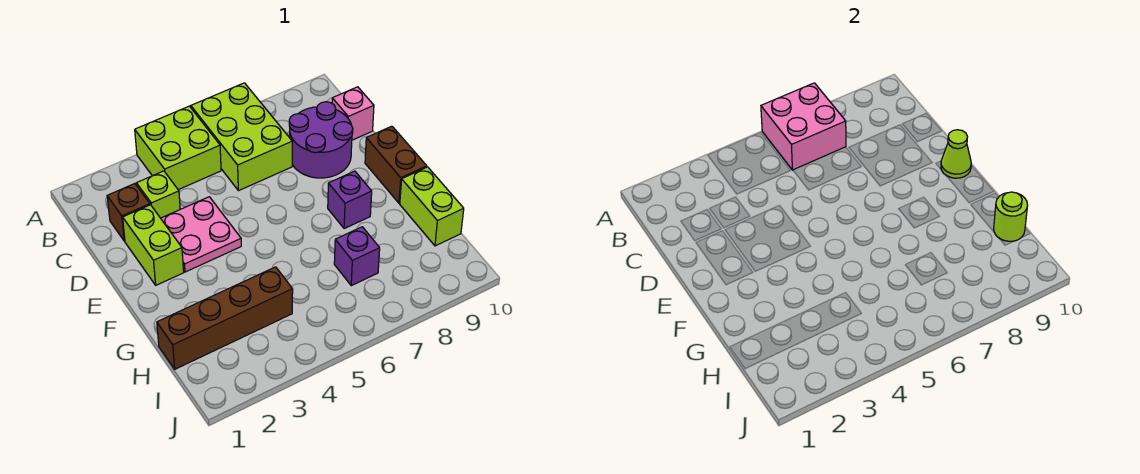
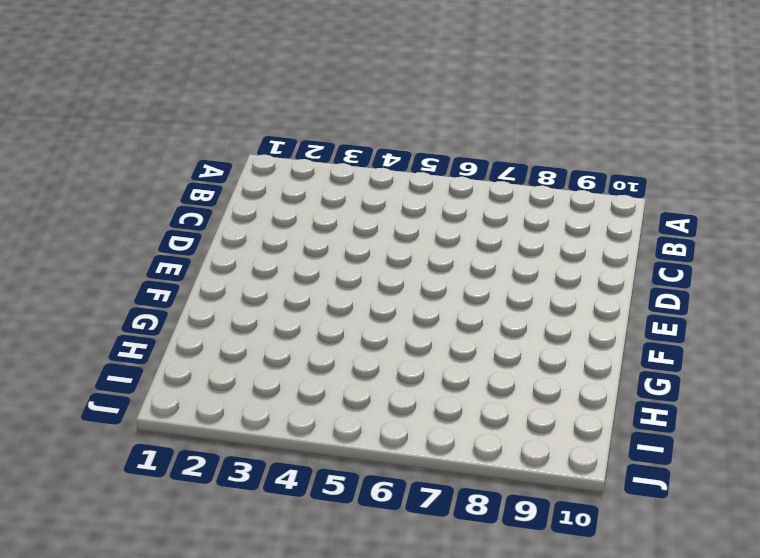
none -> lime brick A4:B5 level 1
none -> lime brick A6:C7 level 1
none -> brown brick C2 level 1

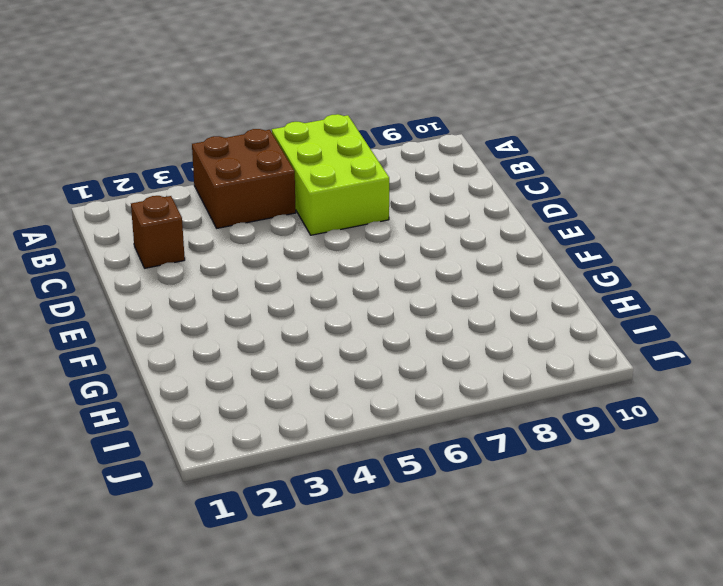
brown brick A4:B5 level 1 -> lime brick A4:B5 level 1
none -> lime brick C3 level 1
none -> purple round brick C8:D9 level 1
none -> pink brick C10 level 1

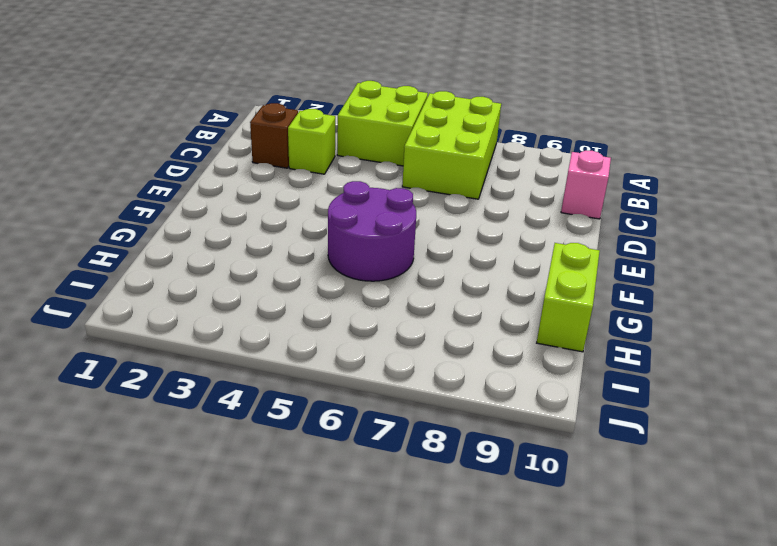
purple round brick F5:G6 level 1 -> purple round brick C8:D9 level 1
none -> lime brick D2:E2 level 1
none -> pink plate D3:E4 level 1
none -> brown brick E10:F10 level 1

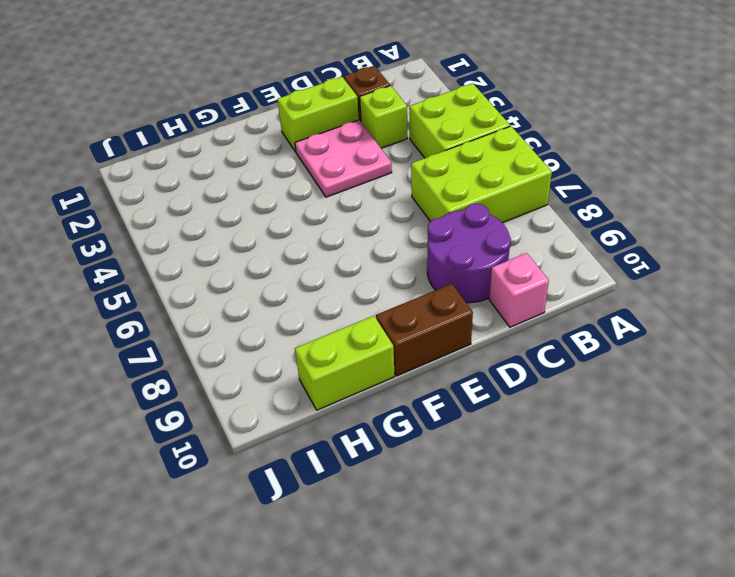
none -> purple brick F8 level 1
none -> brown brick H1:H4 level 1
none -> purple brick H7 level 1

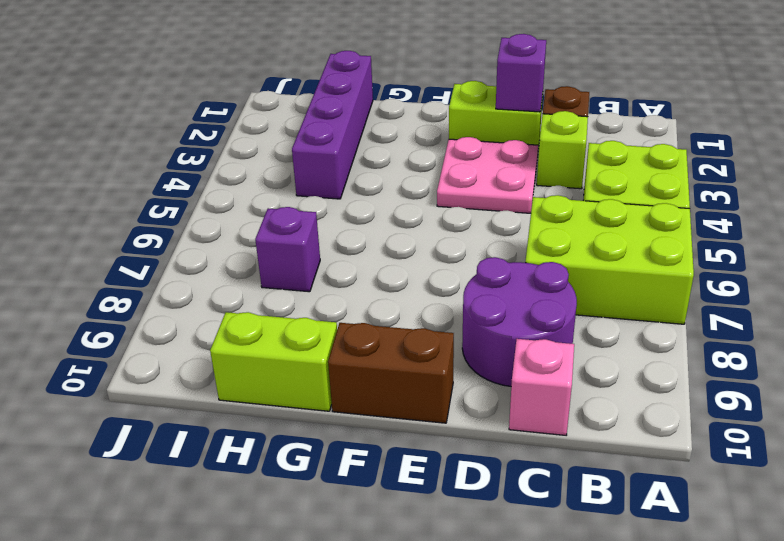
purple brick D2 level 2 -> purple brick F8 level 1
purple brick H1:H4 level 1 -> brown brick H1:H4 level 1
none -> pink brick A6:B7 level 2
none -> lime cone E10 level 2
none -> lime round brick H10 level 2

